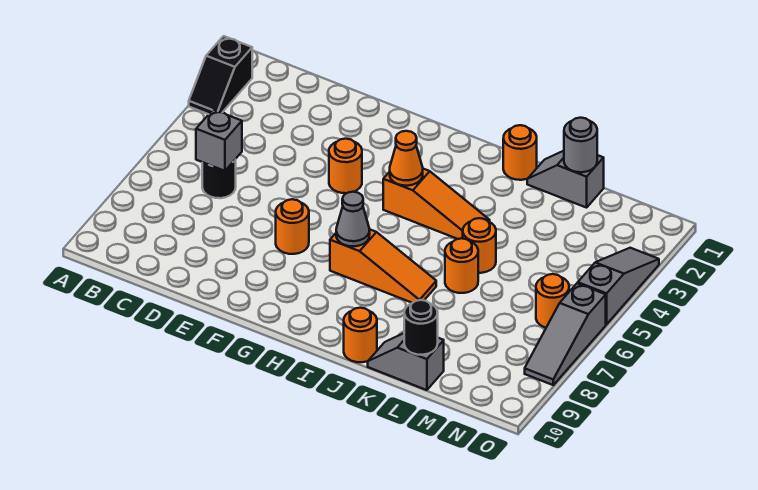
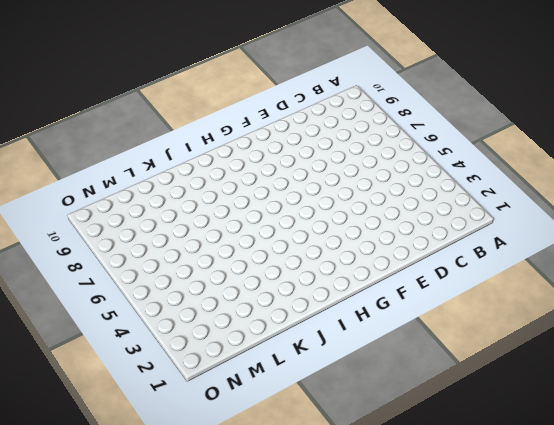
none -> black slope A2:A3 level 1 top 2
none -> black round brick C6 level 1
none -> orange round brick F4 level 1

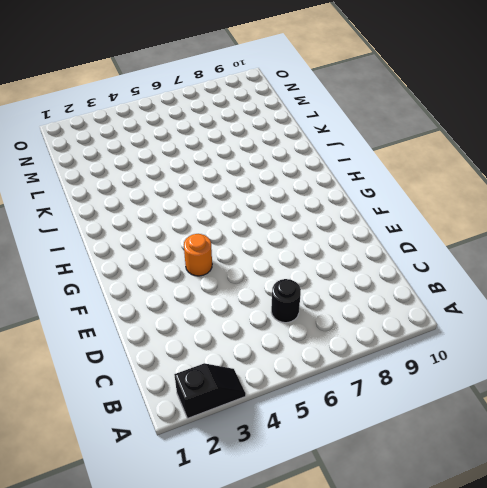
none -> orange round brick F7 level 1
none -> orange slope H4:J4 level 1 top H
none -> orange slope H7:J7 level 1 top H

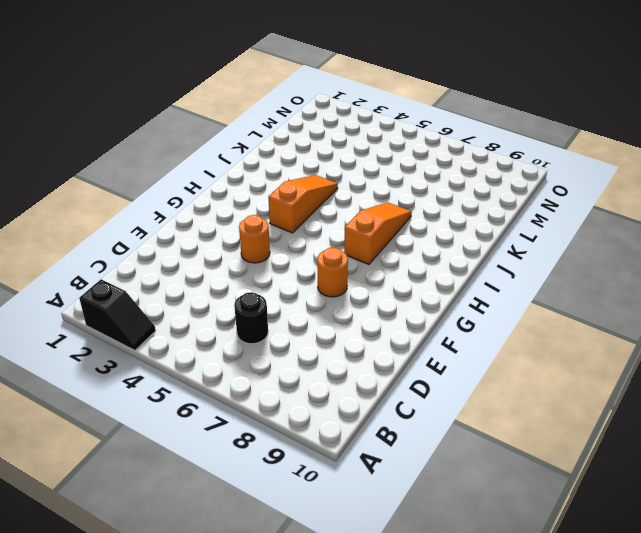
none -> orange round brick J1 level 1
none -> orange round brick J10 level 1
none -> grey slope K1:L1 level 1 top L

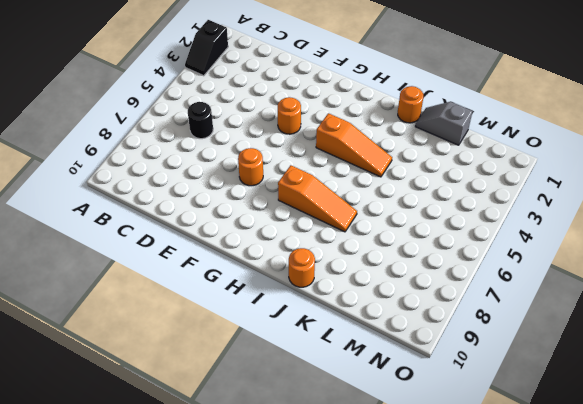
none -> orange round brick K5 level 1
none -> orange round brick K6 level 1
none -> grey slope K10:L10 level 1 top L

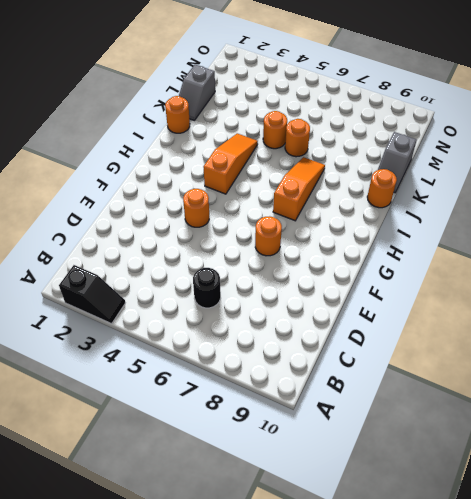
none -> orange round brick N6 level 1
none -> grey slope O3:O5 level 1 top 5
none -> grey slope O6:O8 level 1 top 6

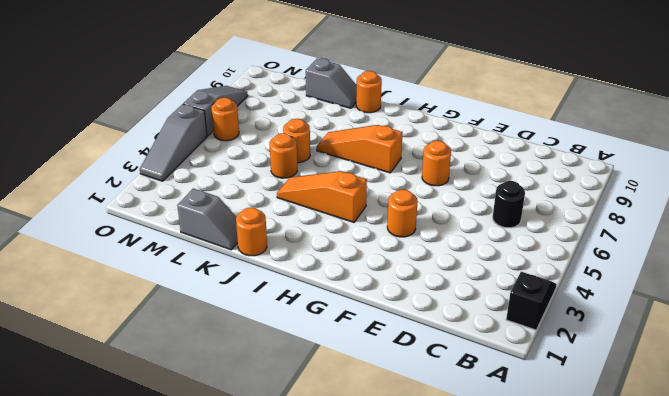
none -> grey brick C6 level 2
none -> orange cone H4 level 2
none -> grey cone H7 level 2

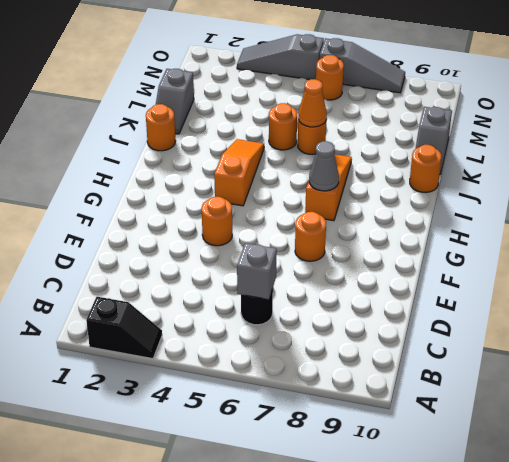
orange cone K6 level 2 -> orange cone H4 level 2
none -> grey round brick L1 level 2
none -> black round brick L10 level 2

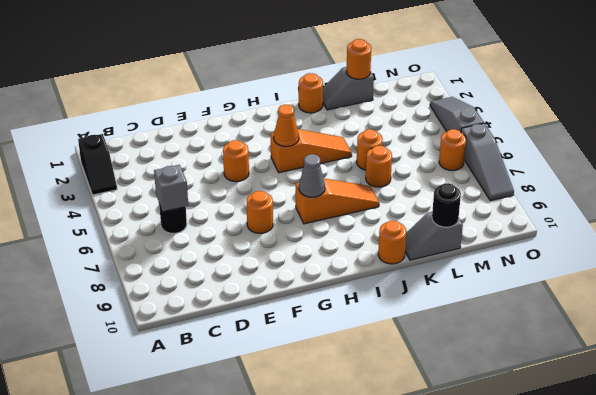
orange round brick L1 level 2 -> grey round brick L1 level 2

